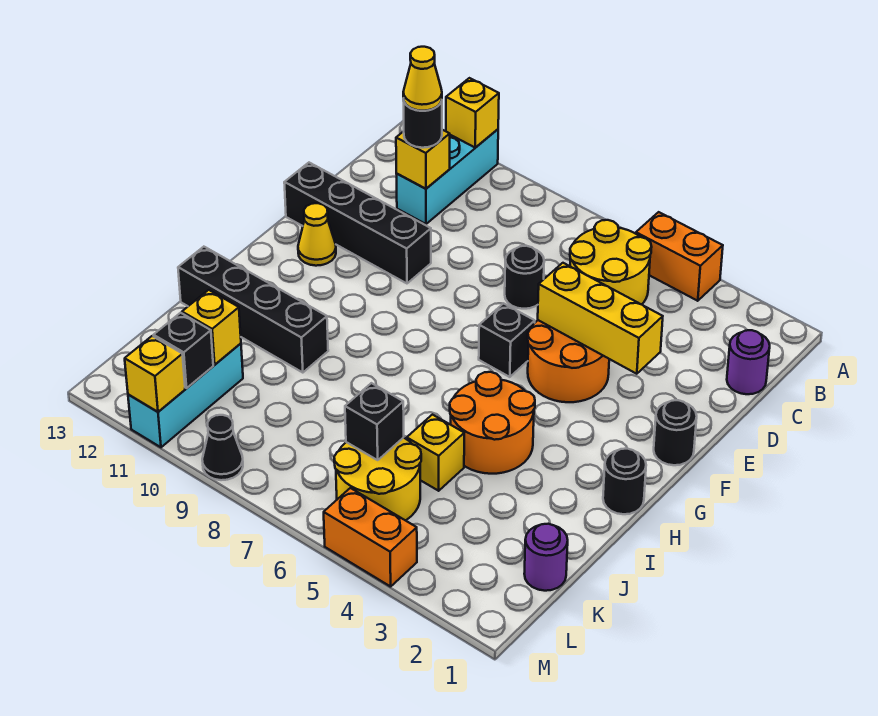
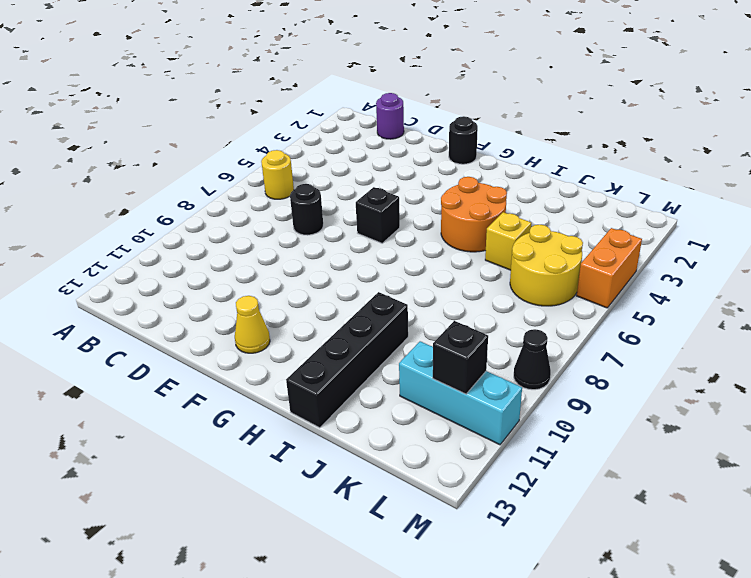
yellow round brick B6 level 1 -> yellow round brick B5:C6 level 1
none -> orange brick A4:A5 level 1
none -> cyan brick A11:C11 level 1
none -> orange round brick E4:F5 level 1

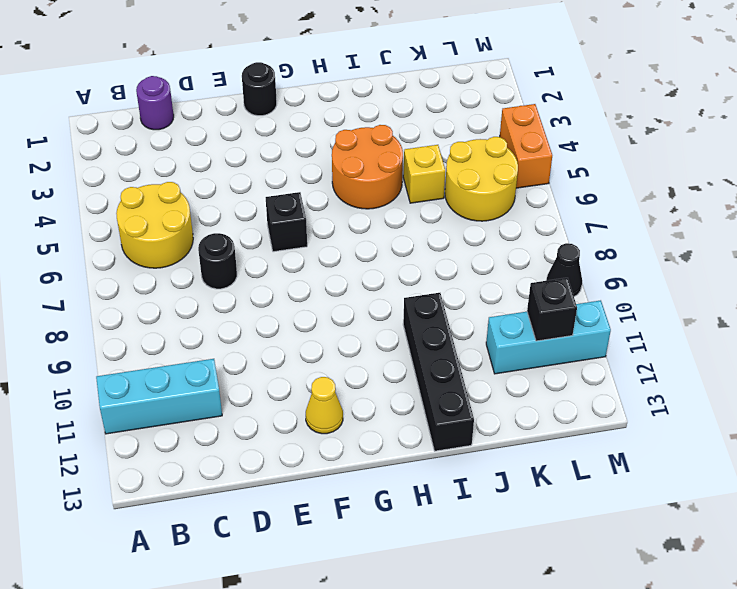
none -> orange brick A4:A5 level 1
none -> orange round brick E4:F5 level 1
none -> black brick E10:E13 level 1

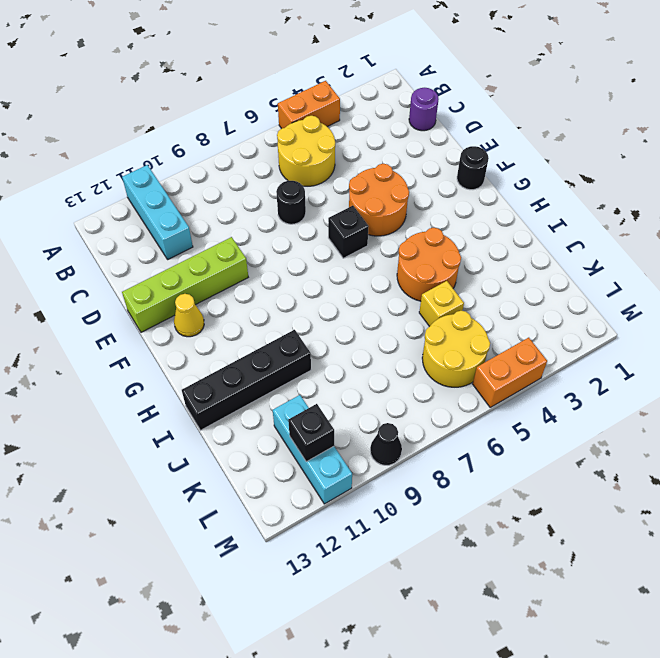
lime brick E10:E13 level 1 -> black brick E10:E13 level 1
none -> black round brick H1 level 1
none -> purple round brick K1 level 1
none -> yellow brick A11 level 2

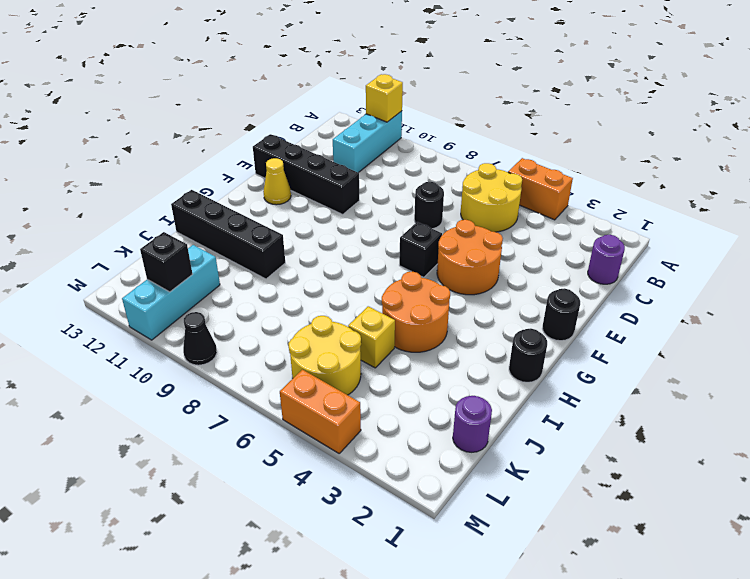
none -> yellow brick C11 level 2
none -> yellow brick E3:E5 level 2
none -> black brick K6 level 2

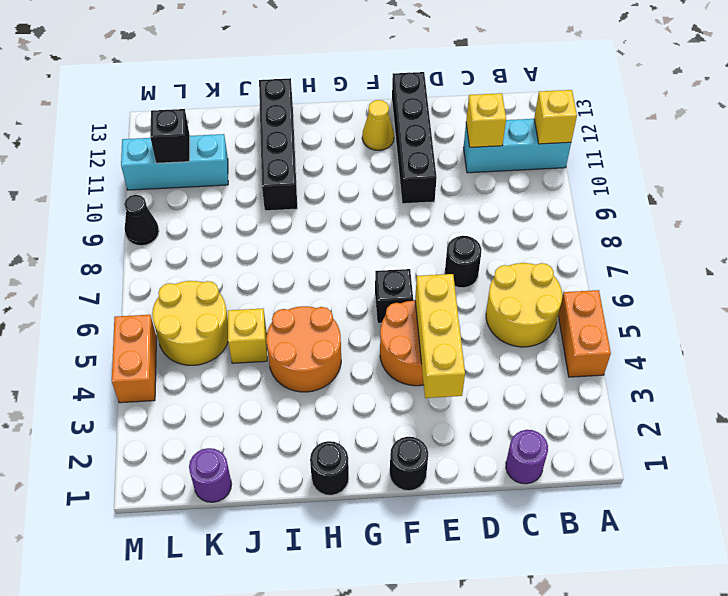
none -> black brick K6 level 2
none -> yellow brick K11 level 2
none -> yellow brick M11 level 2

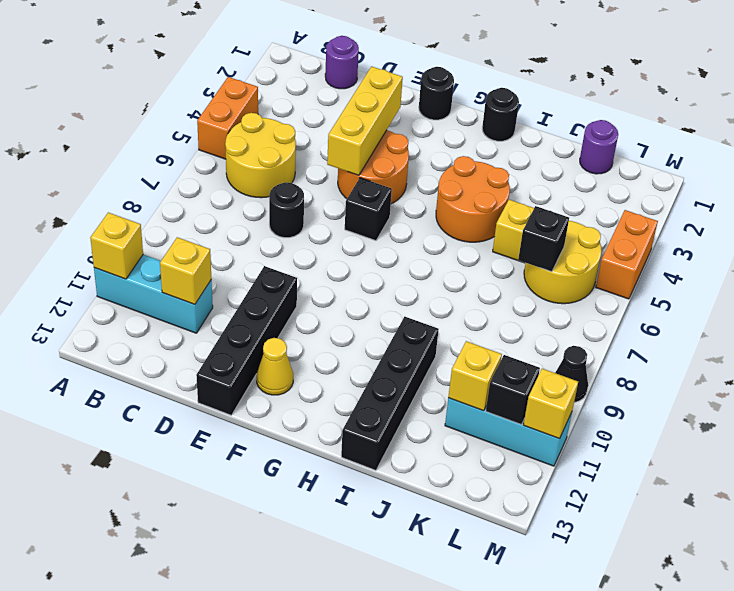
none -> black round brick C11 level 3
none -> yellow cone C11 level 4

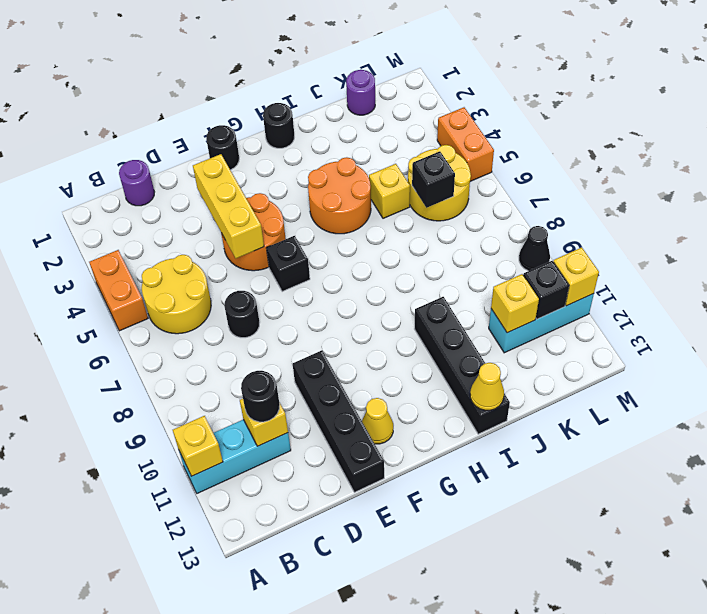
yellow cone I13 level 2 -> yellow cone C11 level 4

